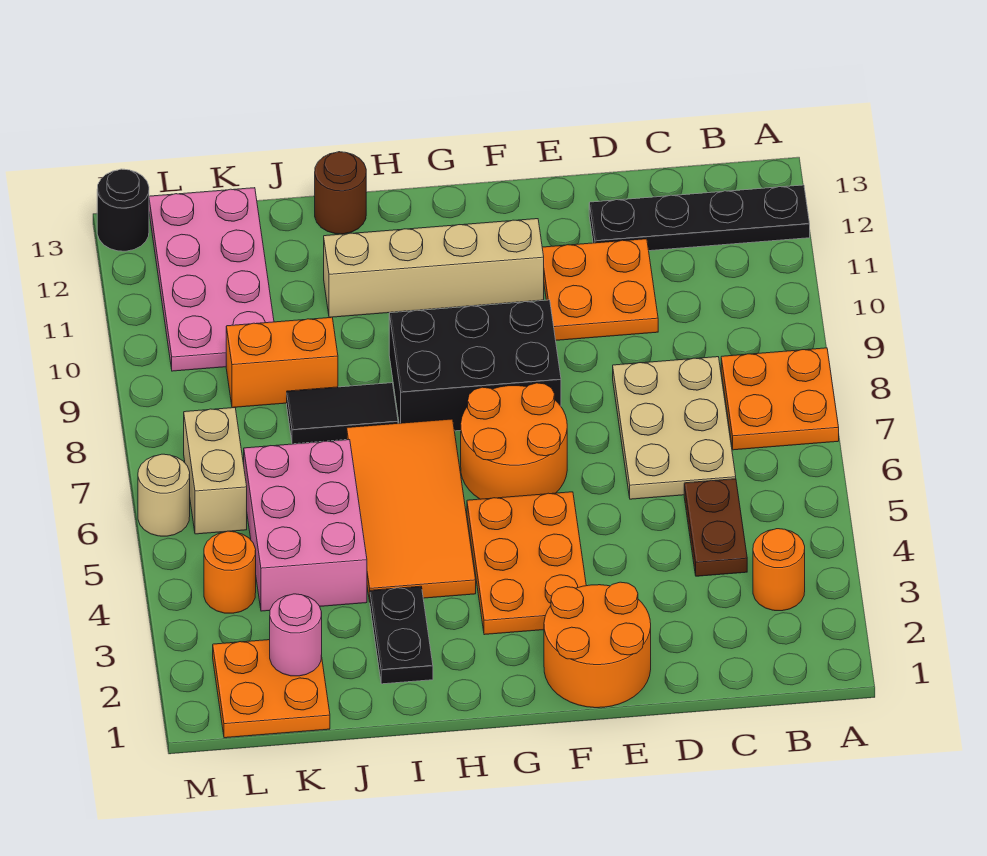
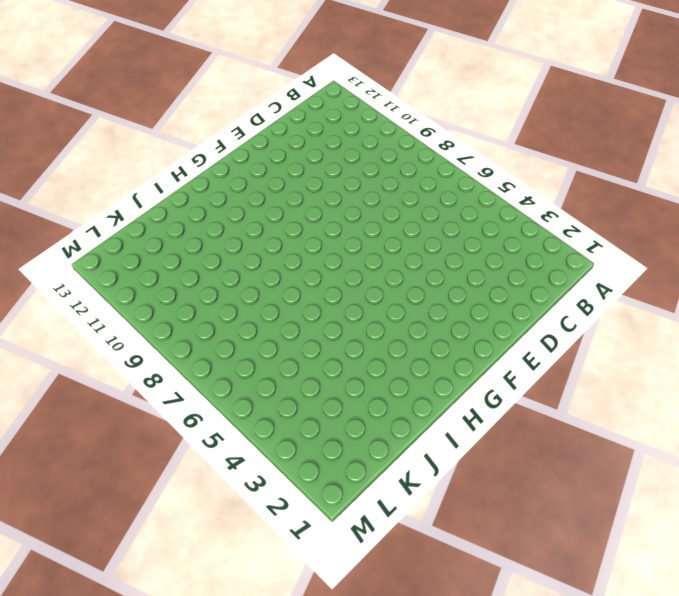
none -> orange plate A7:B8 level 1
none -> black plate A12:D12 level 1
none -> orange round brick B3 level 1

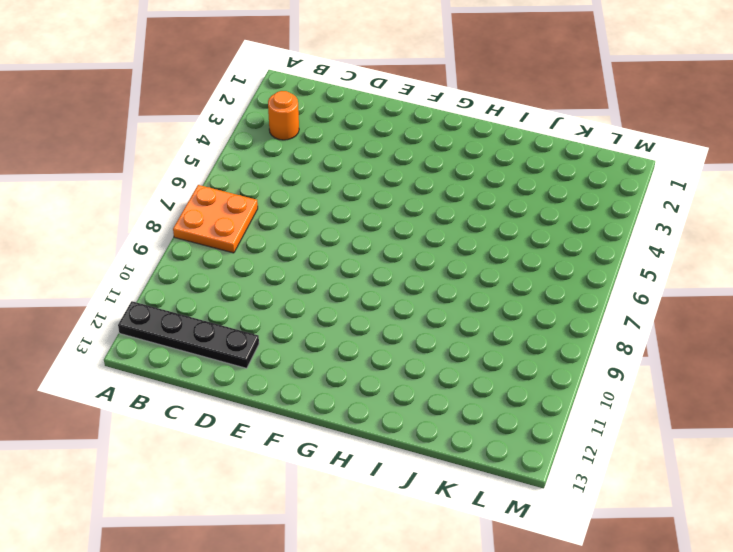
none -> brown plate C4:C5 level 1
none -> tan plate C6:D8 level 1
none -> orange plate D10:E11 level 1

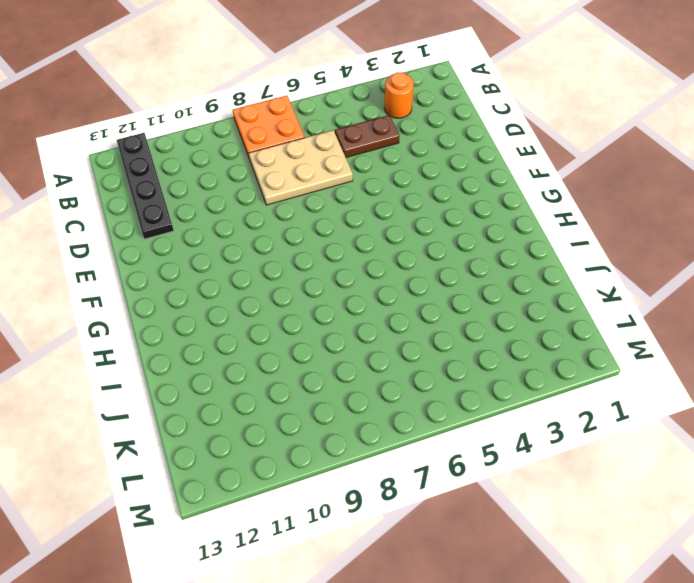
none -> orange plate D10:E11 level 1
none -> orange round brick E1:F2 level 1
none -> orange plate F3:G5 level 1

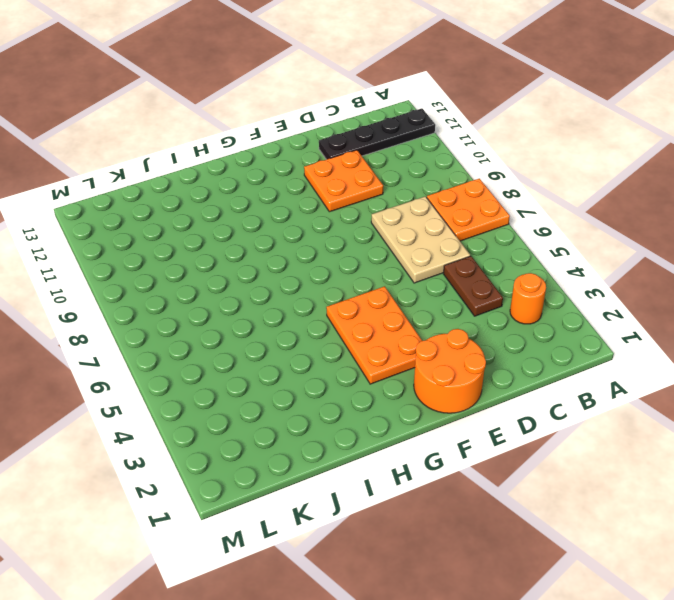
none -> orange round brick F6:G7 level 1
none -> black brick F8:H9 level 1
none -> tan brick F11:I11 level 1

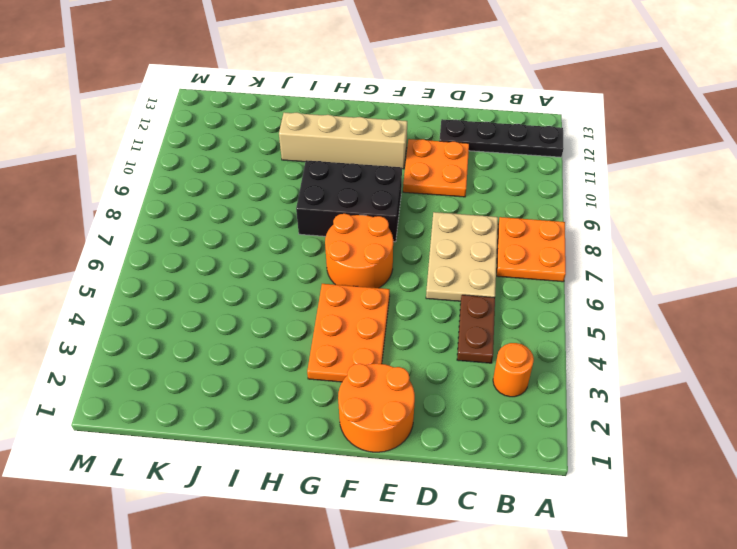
none -> orange tile H4:I7 level 1
none -> black plate I2:I3 level 1
none -> black tile I8:J8 level 1

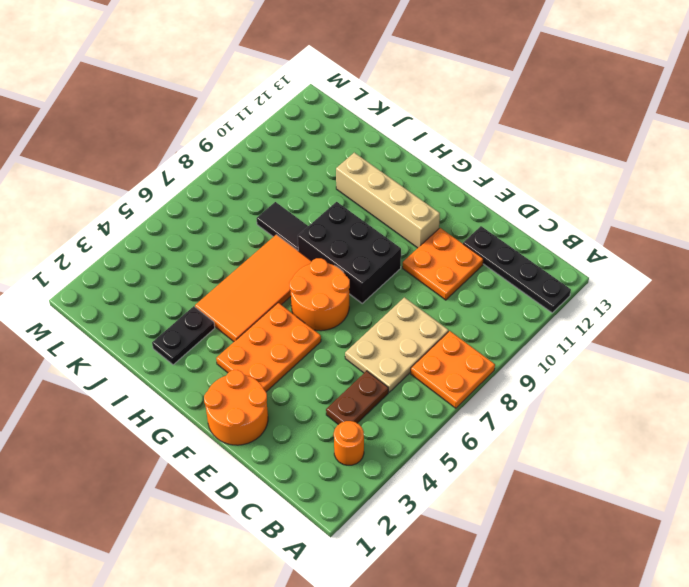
none -> brown round brick I13 level 1
none -> pink brick J4:K6 level 1
none -> orange brick J9:K9 level 1

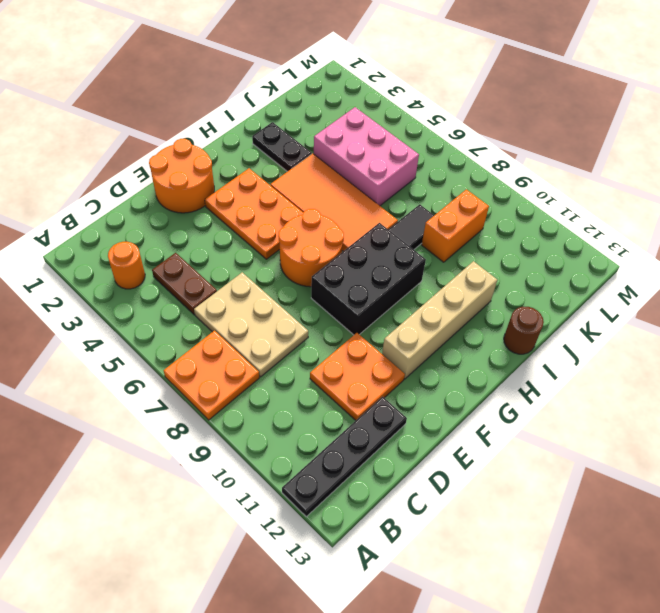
none -> orange plate K1:L2 level 1
none -> pink plate K10:L13 level 1
none -> orange round brick L4 level 1

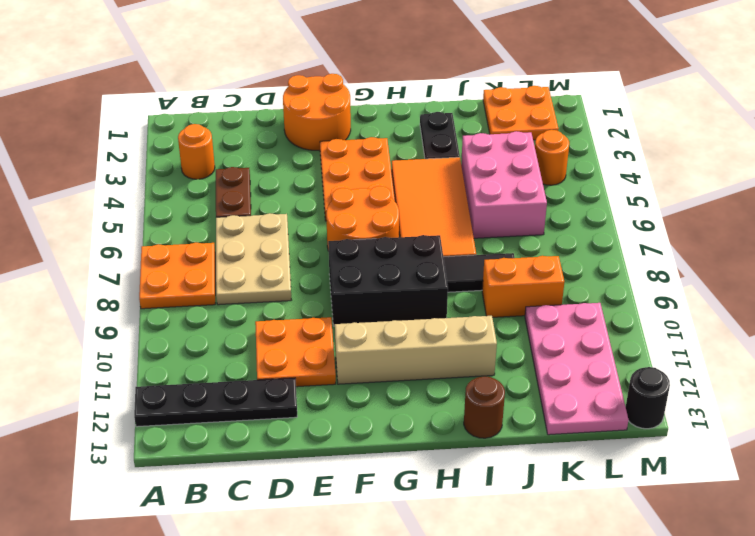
none -> tan brick L6:L7 level 1
none -> tan round brick M6 level 1
none -> pink round brick K2 level 2

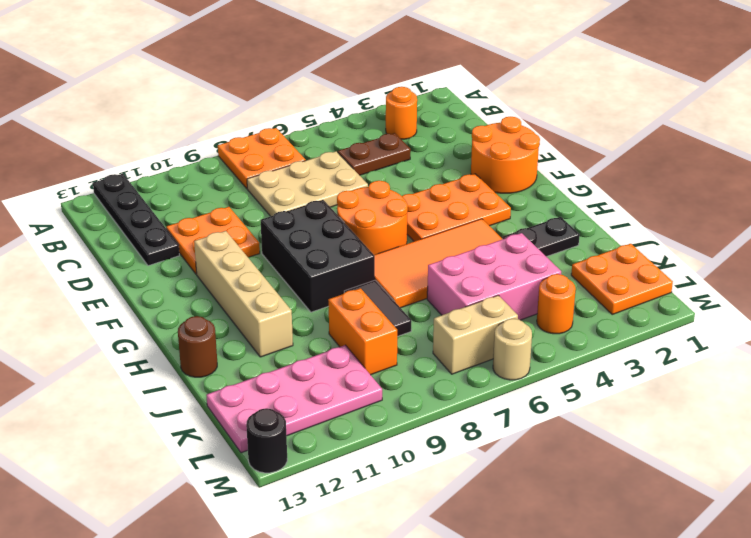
none -> pink round brick K2 level 2

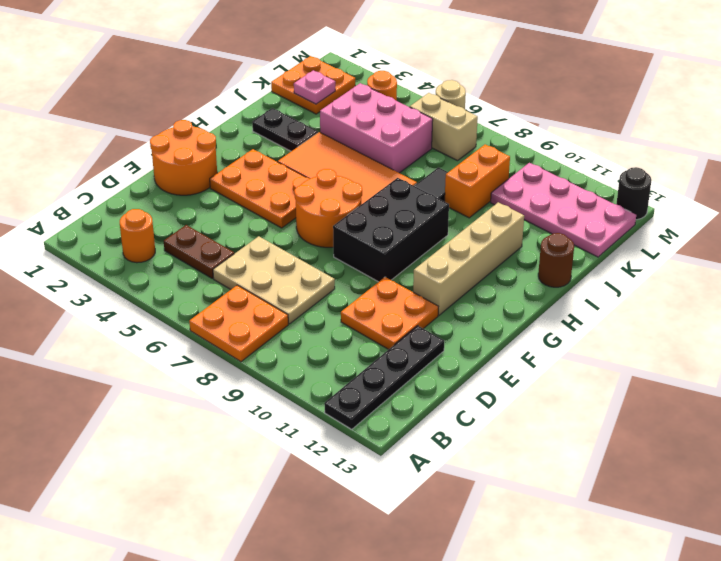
pink plate K2 level 2 -> pink round brick K2 level 2

